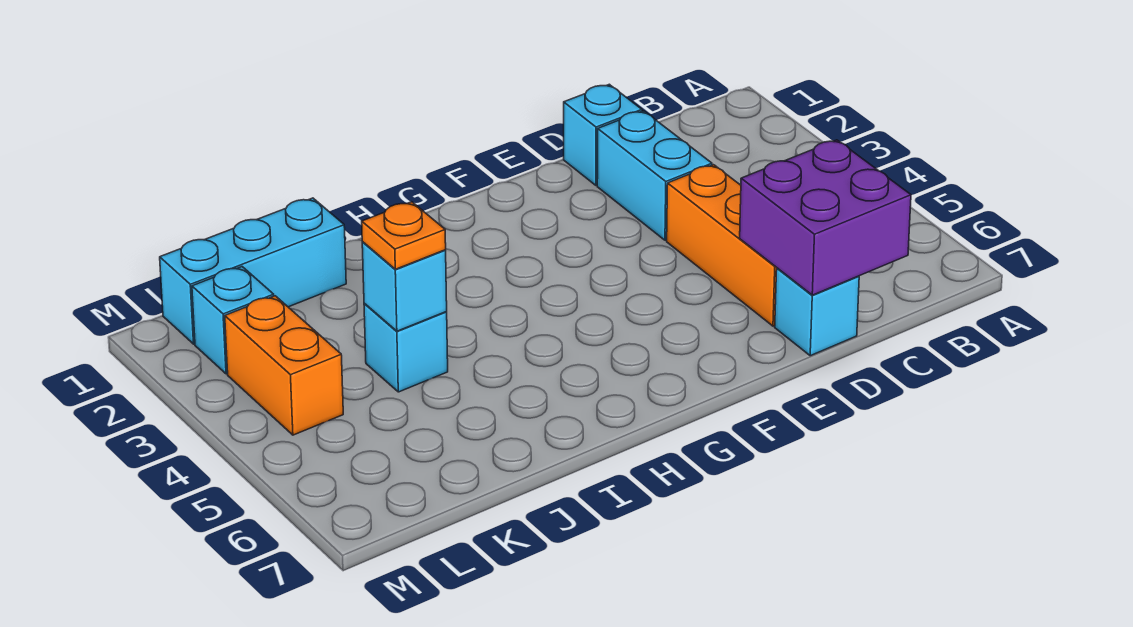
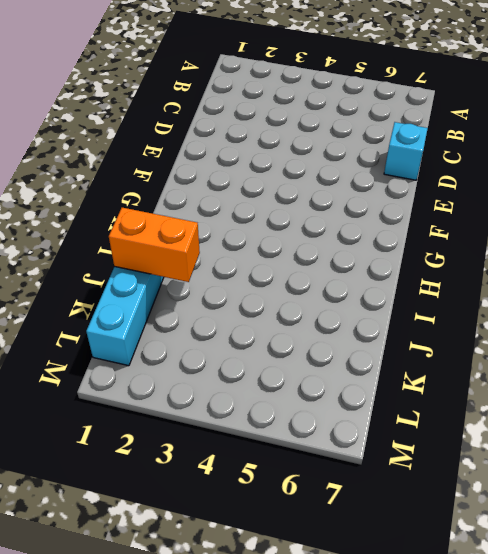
orange brick J1:J2 level 2 -> orange brick L3:L4 level 1
none -> cyan brick D1 level 1
none -> cyan brick D2:D3 level 1

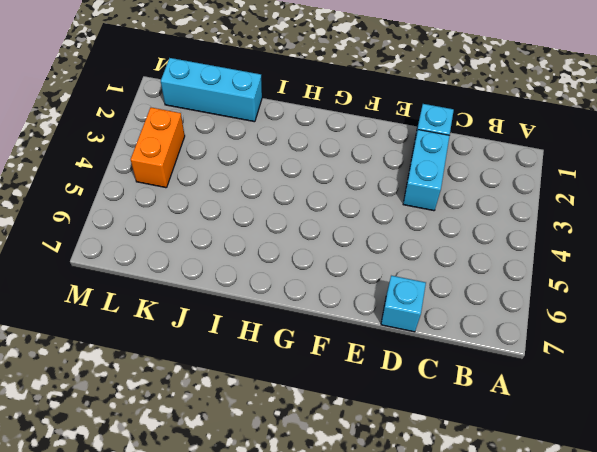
none -> orange brick D4:D6 level 1
none -> cyan brick J4 level 1

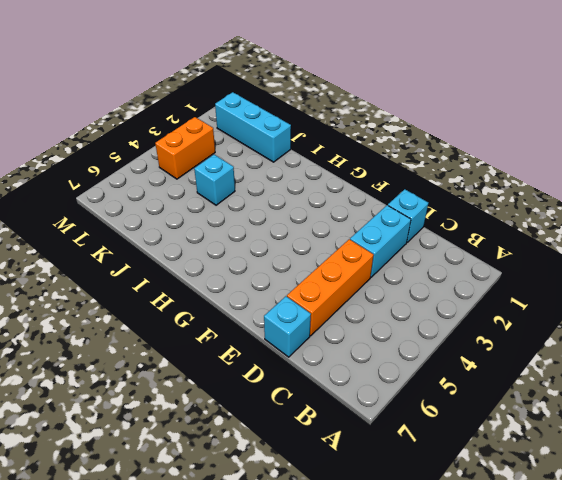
none -> cyan brick L2 level 1
none -> purple brick C6:D7 level 2

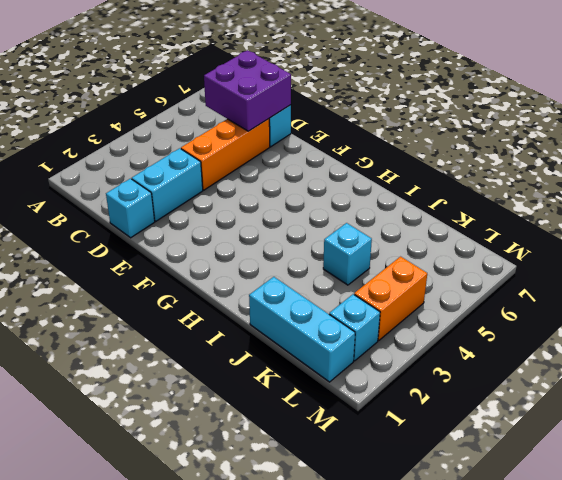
none -> cyan brick J4 level 2
none -> orange plate J4 level 3

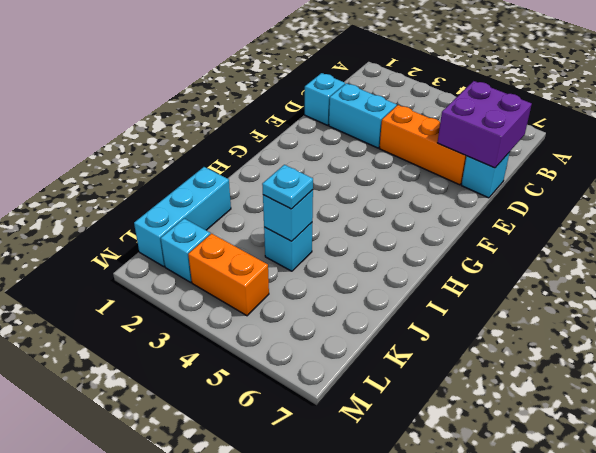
cyan plate J4 level 3 -> orange plate J4 level 3

